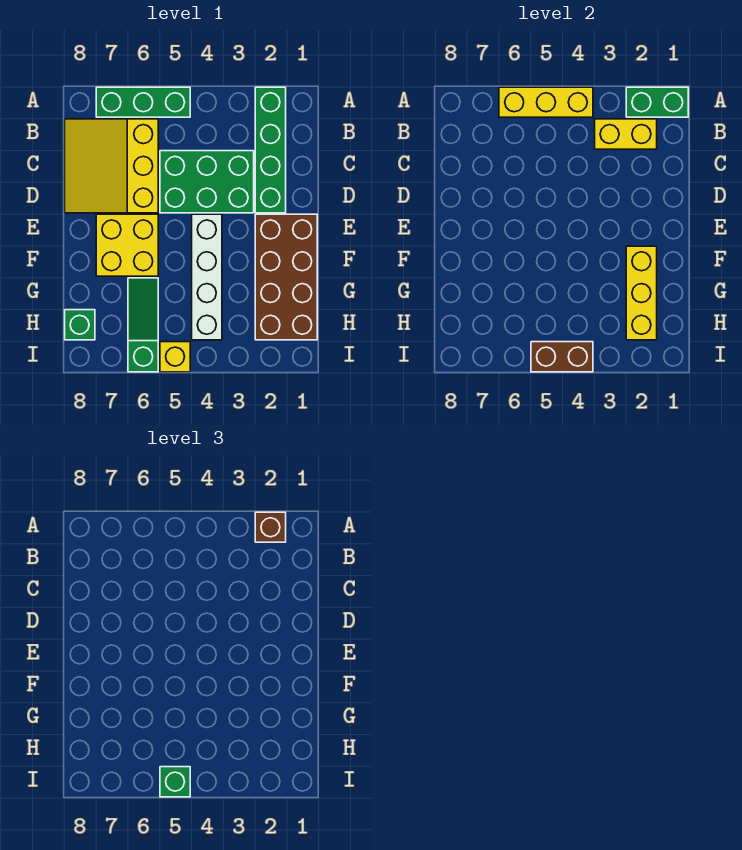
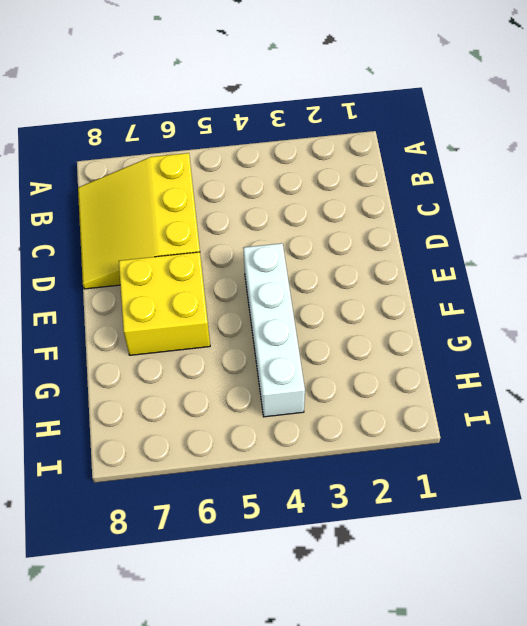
none -> green brick A2:D2 level 1
none -> green brick A5:A7 level 1
none -> green brick C3:D5 level 1

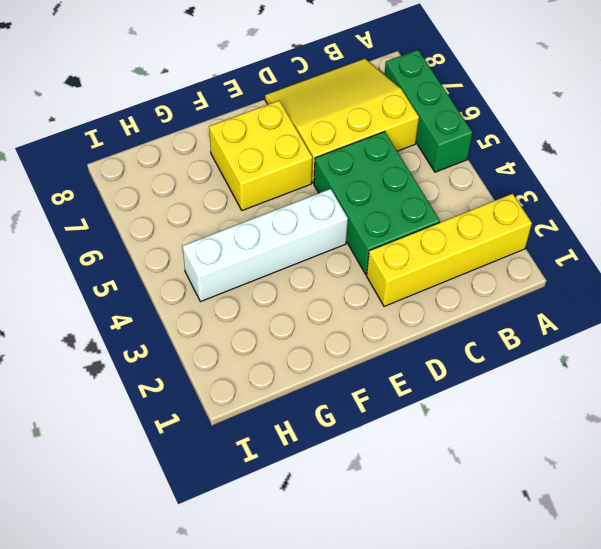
yellow brick A2:D2 level 1 -> green brick A2:D2 level 1
none -> brown brick E1:H2 level 1
none -> green slope G6:I6 level 1 top I
none -> green brick H8 level 1

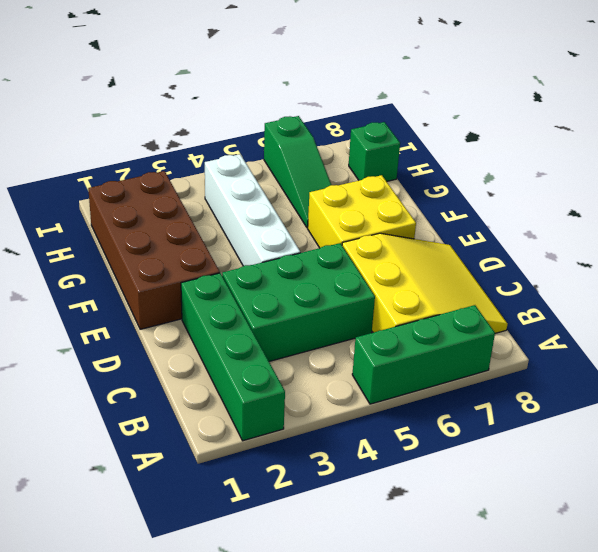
none -> yellow brick I5 level 1
none -> green brick A1:A2 level 2
none -> yellow brick A4:A6 level 2

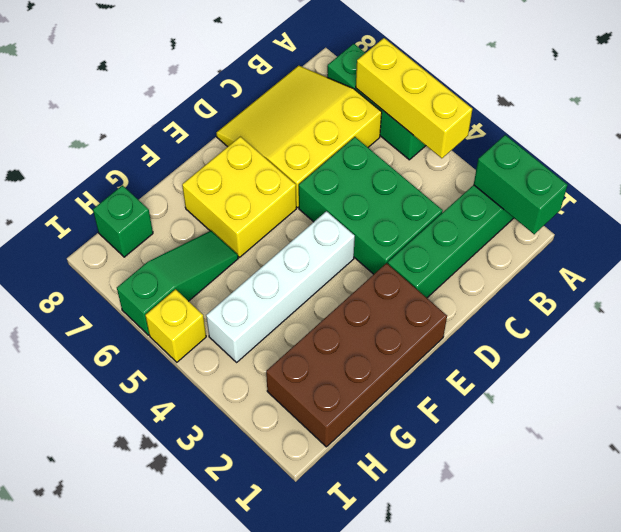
none -> yellow brick B2:B3 level 2
none -> yellow brick F2:H2 level 2
none -> brown brick I4:I5 level 2

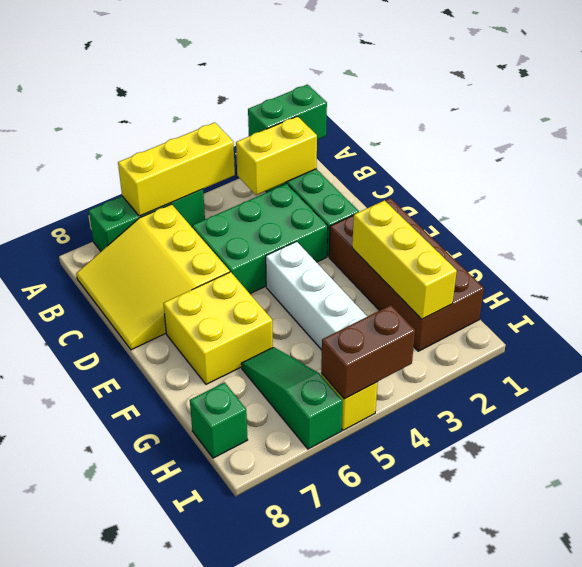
none -> brown brick A2 level 3
none -> green brick I5 level 3

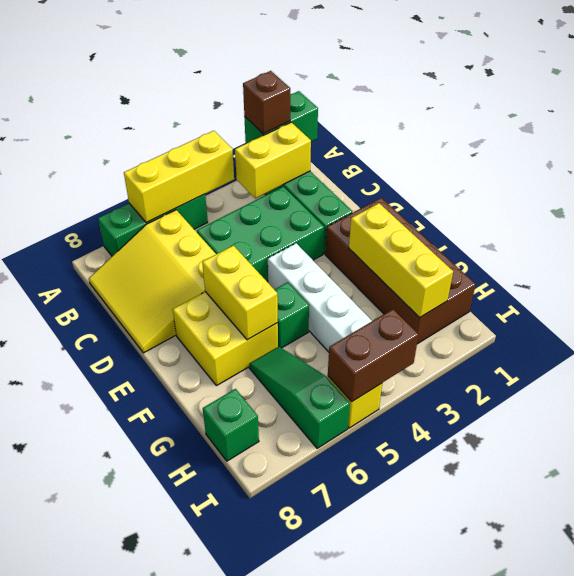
yellow brick E6:F6 level 2 -> none
green brick F5 level 1 -> green brick I5 level 3

